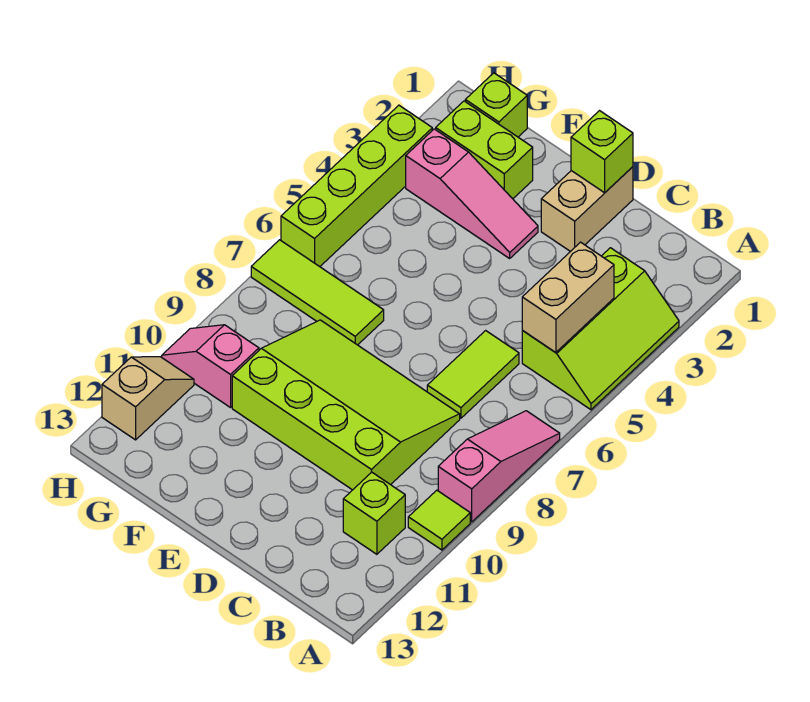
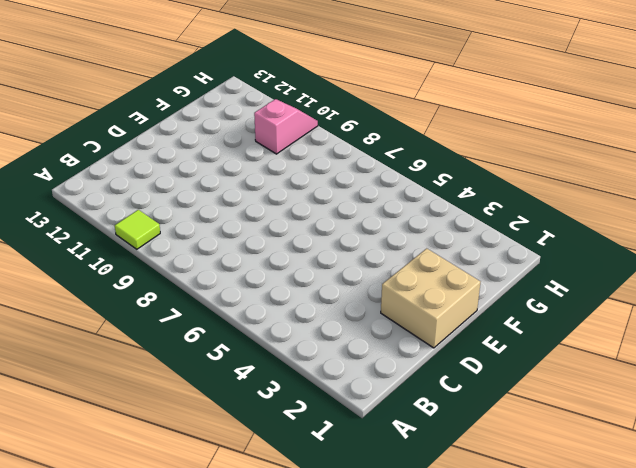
tan brick D1:E2 level 1 -> tan brick D1:D2 level 1
none -> lime slope A3:B5 level 1 top B
none -> pink slope A7:A9 level 1 top 9
none -> lime brick B11 level 1

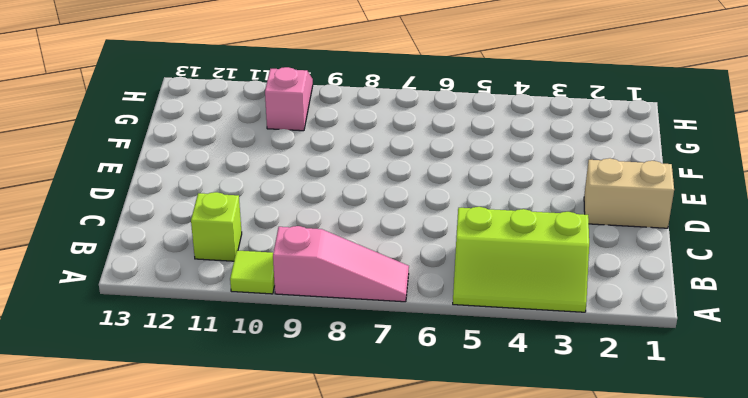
none -> lime tile C6:C7 level 1
none -> lime slope C8:F10 level 1 top 10
none -> pink slope E3:G3 level 1 top G

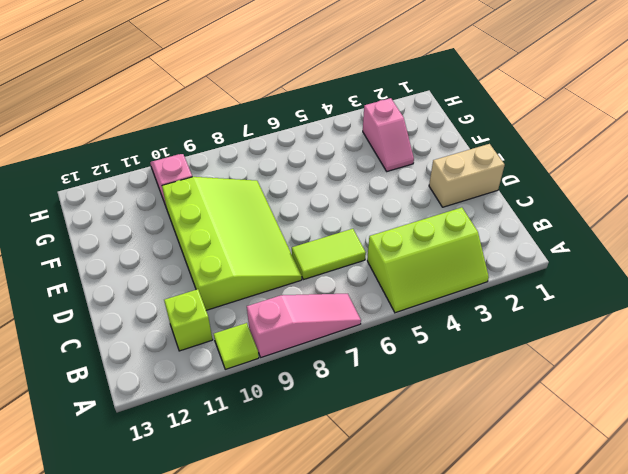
pink slope F3:G3 level 1 top G -> pink slope E3:G3 level 1 top G
none -> lime brick F2:G2 level 1
none -> lime tile F7:H7 level 1
none -> lime brick G1 level 1

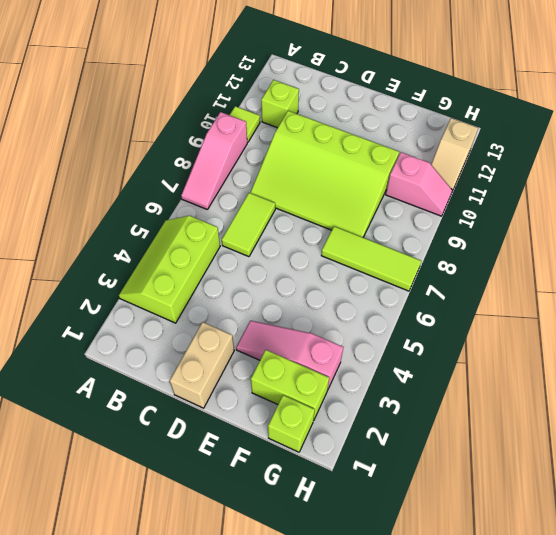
none -> lime brick H3:H6 level 1
none -> tan brick B4:B5 level 2
none -> lime brick D1 level 2

